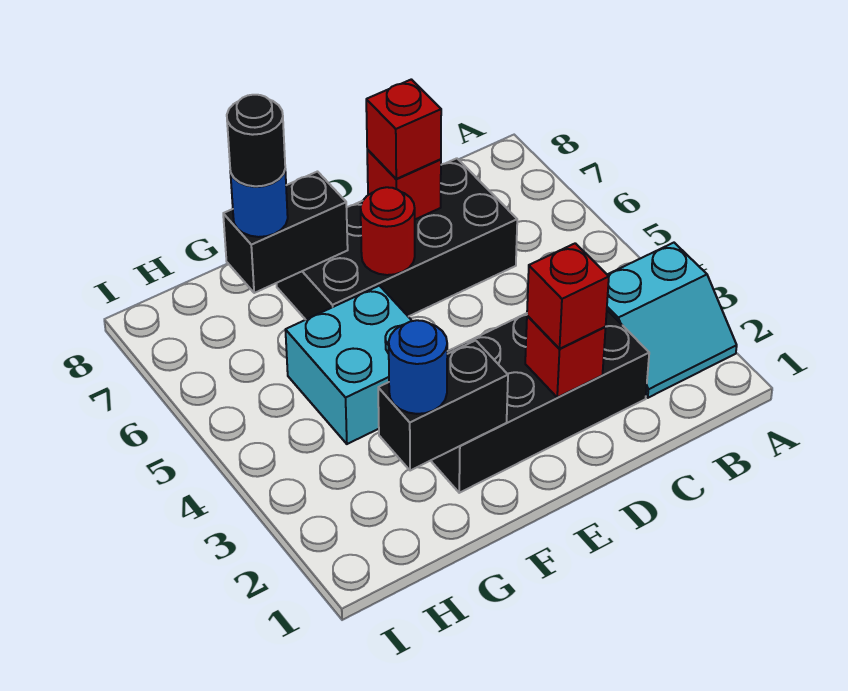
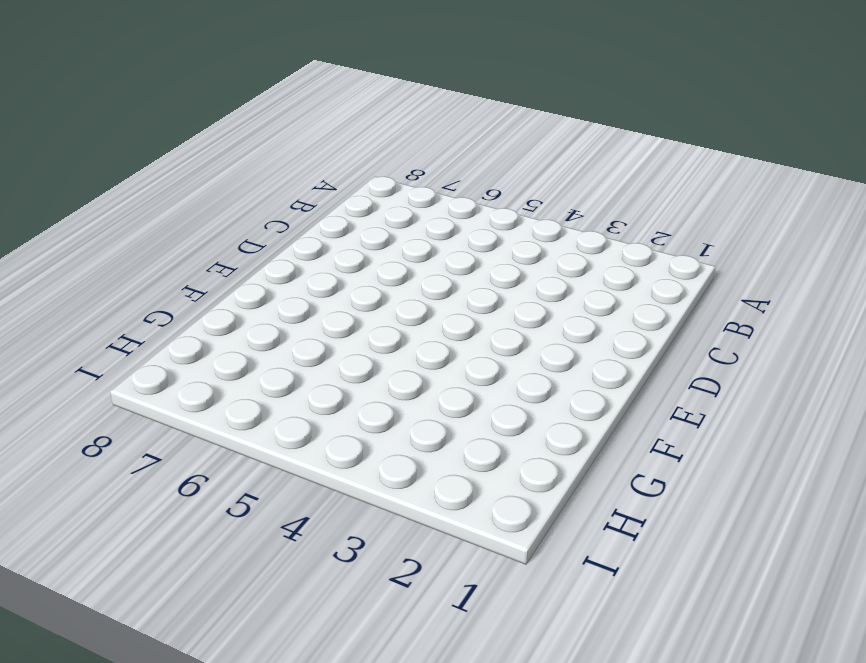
none -> cyan slope A2:B3 level 1 top 3
none -> black brick C2:F3 level 1
none -> black brick C6:F7 level 1

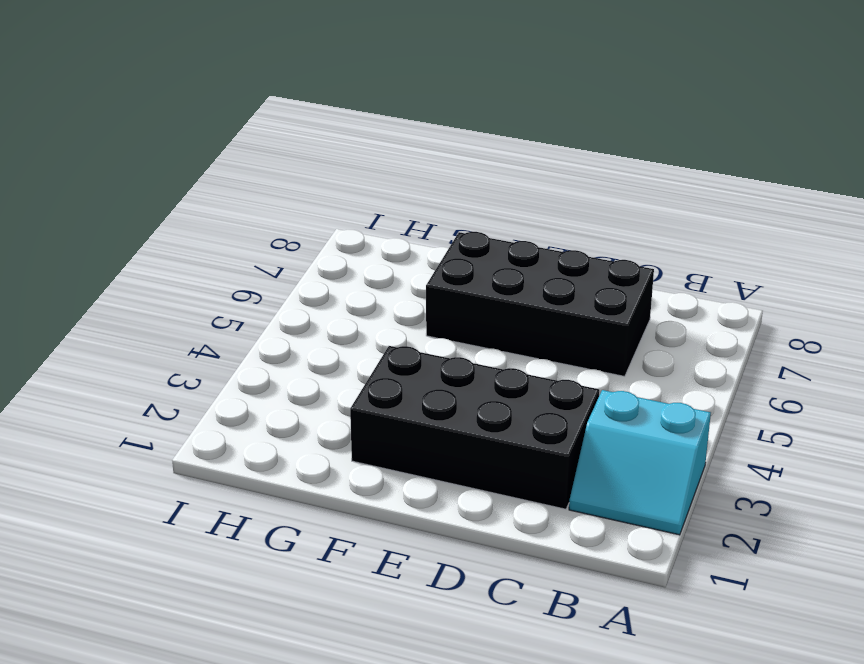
none -> cyan brick F4:G5 level 1
none -> red brick D2 level 2
none -> red brick D7 level 2

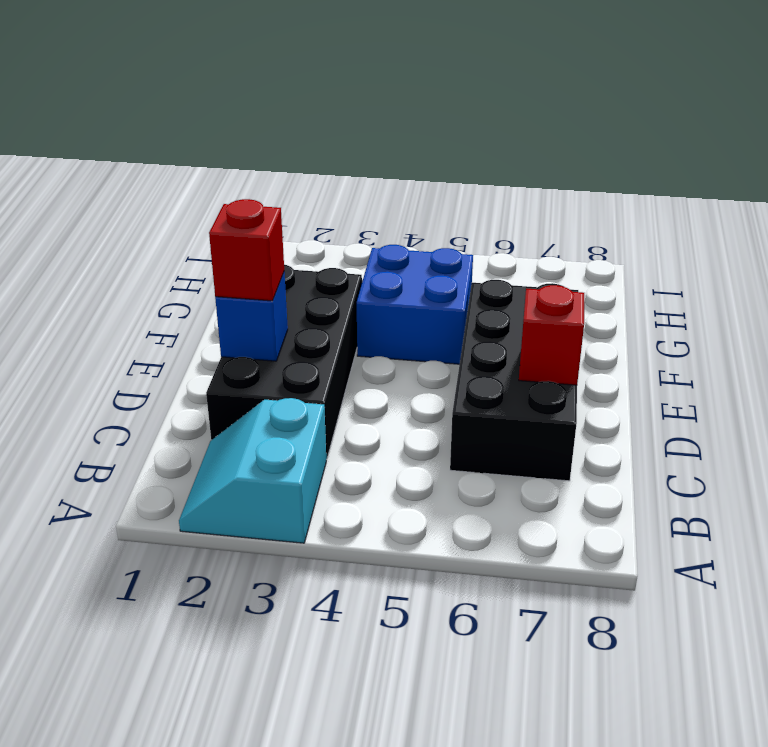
blue brick D2 level 2 -> red brick D2 level 2
blue brick F4:G5 level 1 -> cyan brick F4:G5 level 1
none -> red round brick E6 level 2
none -> black brick F2:G2 level 2
none -> black brick F7:G7 level 2

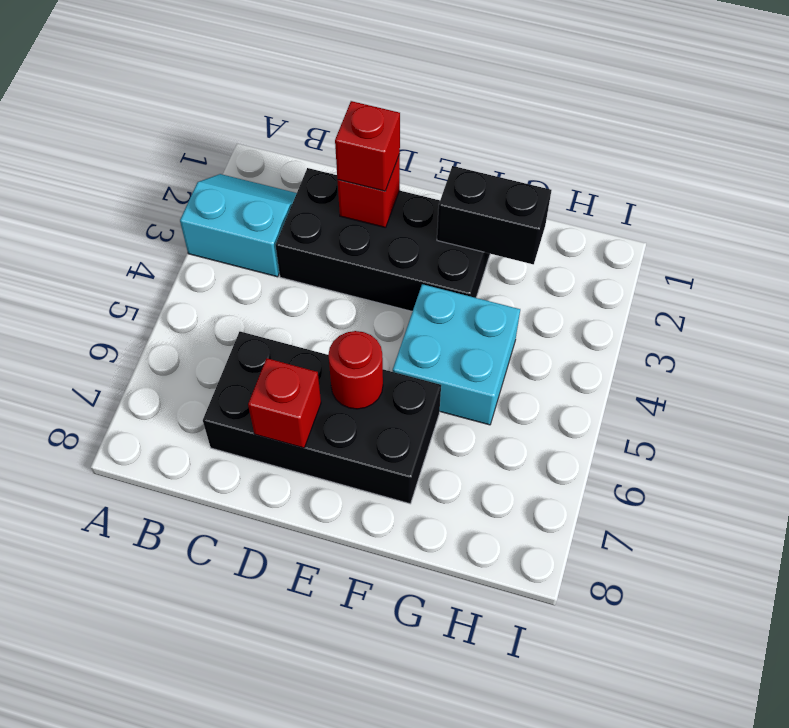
none -> black brick F7:G7 level 2
none -> red brick D7 level 3
none -> blue round brick G2 level 3

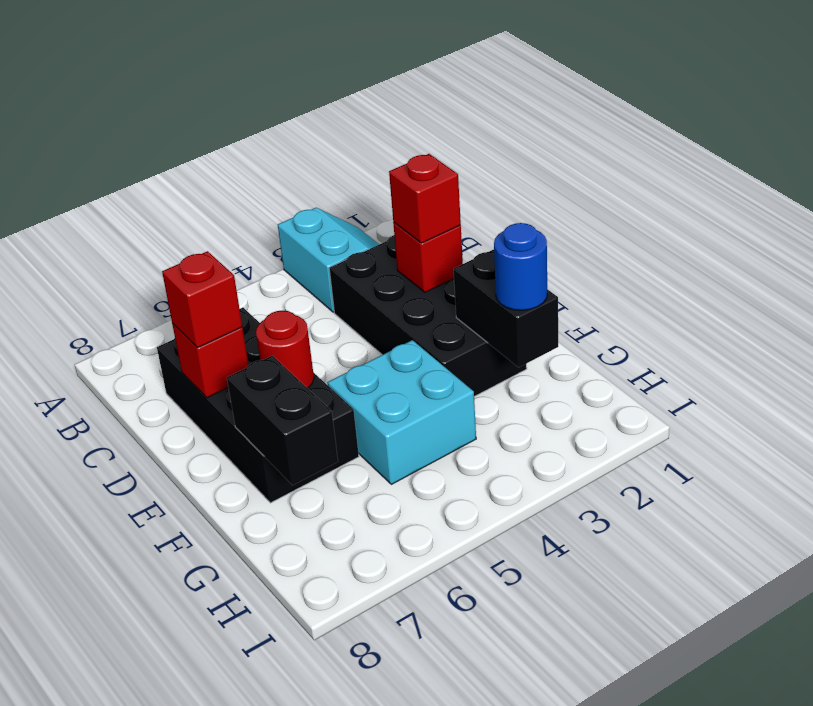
none -> blue round brick G7 level 3
none -> black round brick G7 level 4

